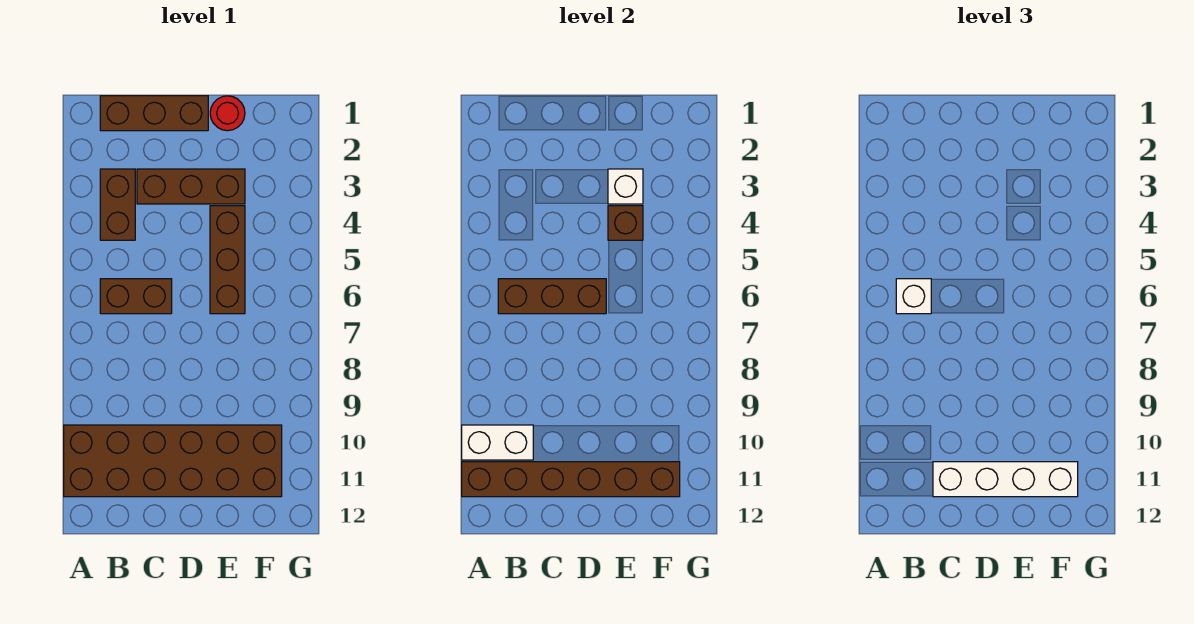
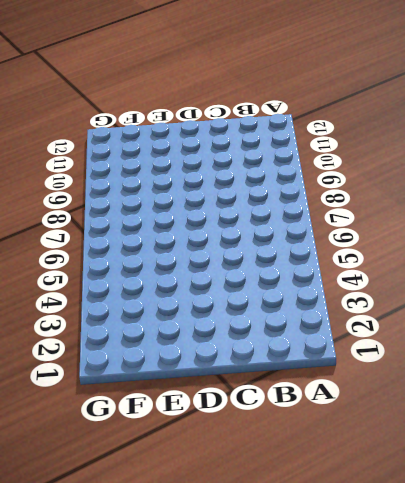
none -> brown brick A10:F11 level 1
none -> brown brick B1:D1 level 1
none -> brown brick B3:B4 level 1

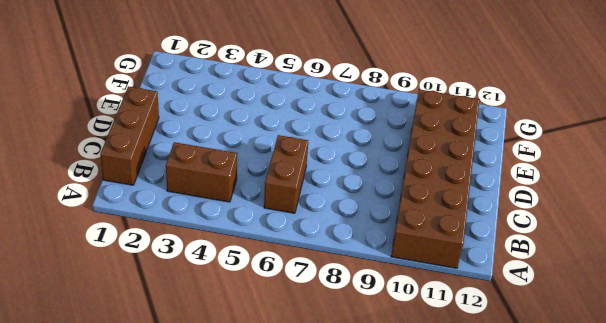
none -> brown brick C3:E3 level 1
none -> red round brick E1 level 1
none -> brown brick E4:E6 level 1

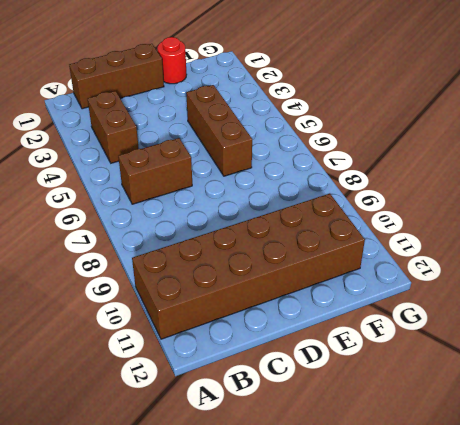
none -> brown brick C3:E3 level 1
none -> white brick A10:B10 level 2
none -> brown brick A11:F11 level 2

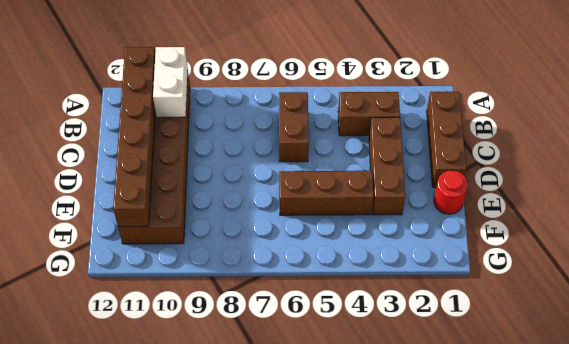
none -> brown brick B6:D6 level 2
none -> white brick E3 level 2
none -> brown brick E4 level 2

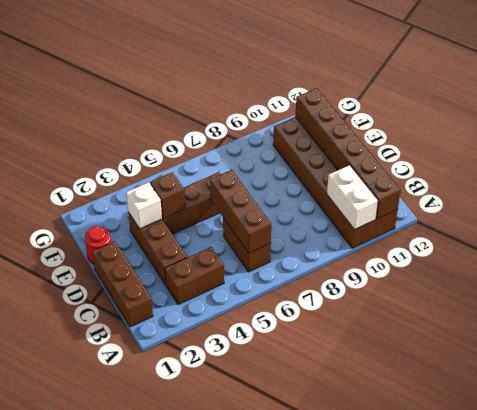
none -> white brick B6 level 3
none -> white brick C11:F11 level 3

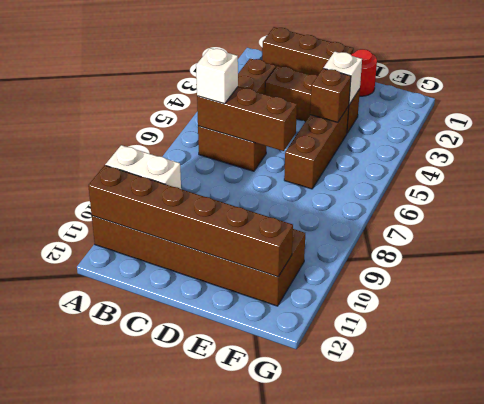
none -> white brick C11:F11 level 3

